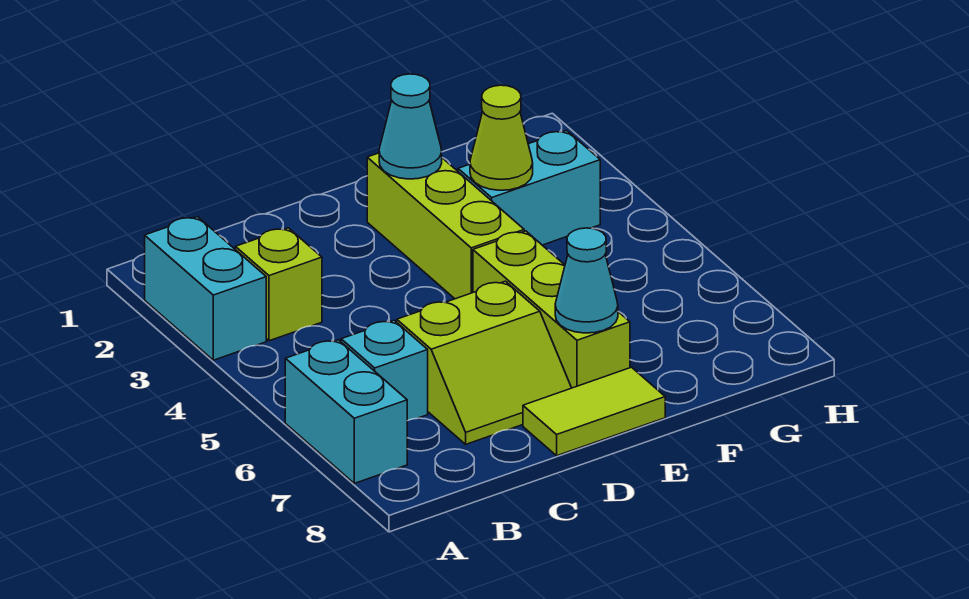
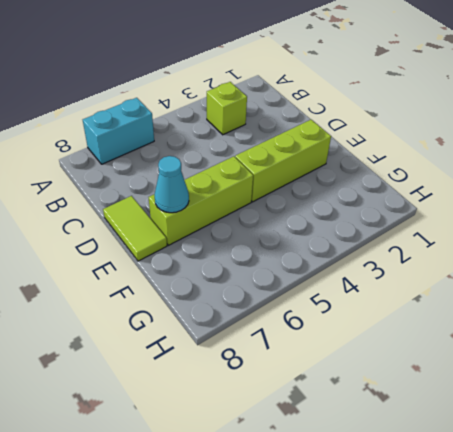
none -> cyan brick A2:A3 level 1
none -> cyan brick B6 level 1
none -> lime slope C6:D7 level 1 top 6

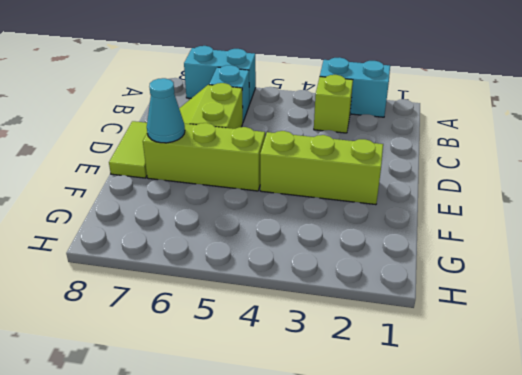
none -> cyan brick F3:G3 level 1
none -> cyan cone E2 level 2
none -> lime cone F3 level 2

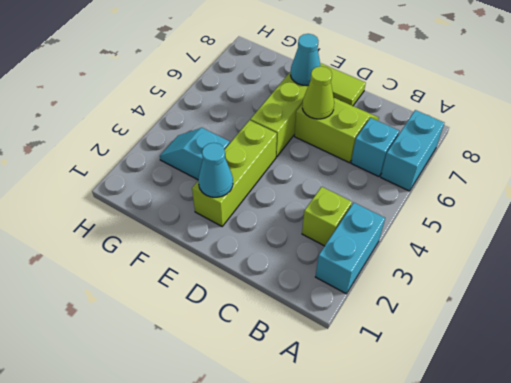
lime cone D6 level 2 -> lime cone F3 level 2
cyan slope F3:G3 level 1 top F -> cyan brick F3:G3 level 1

